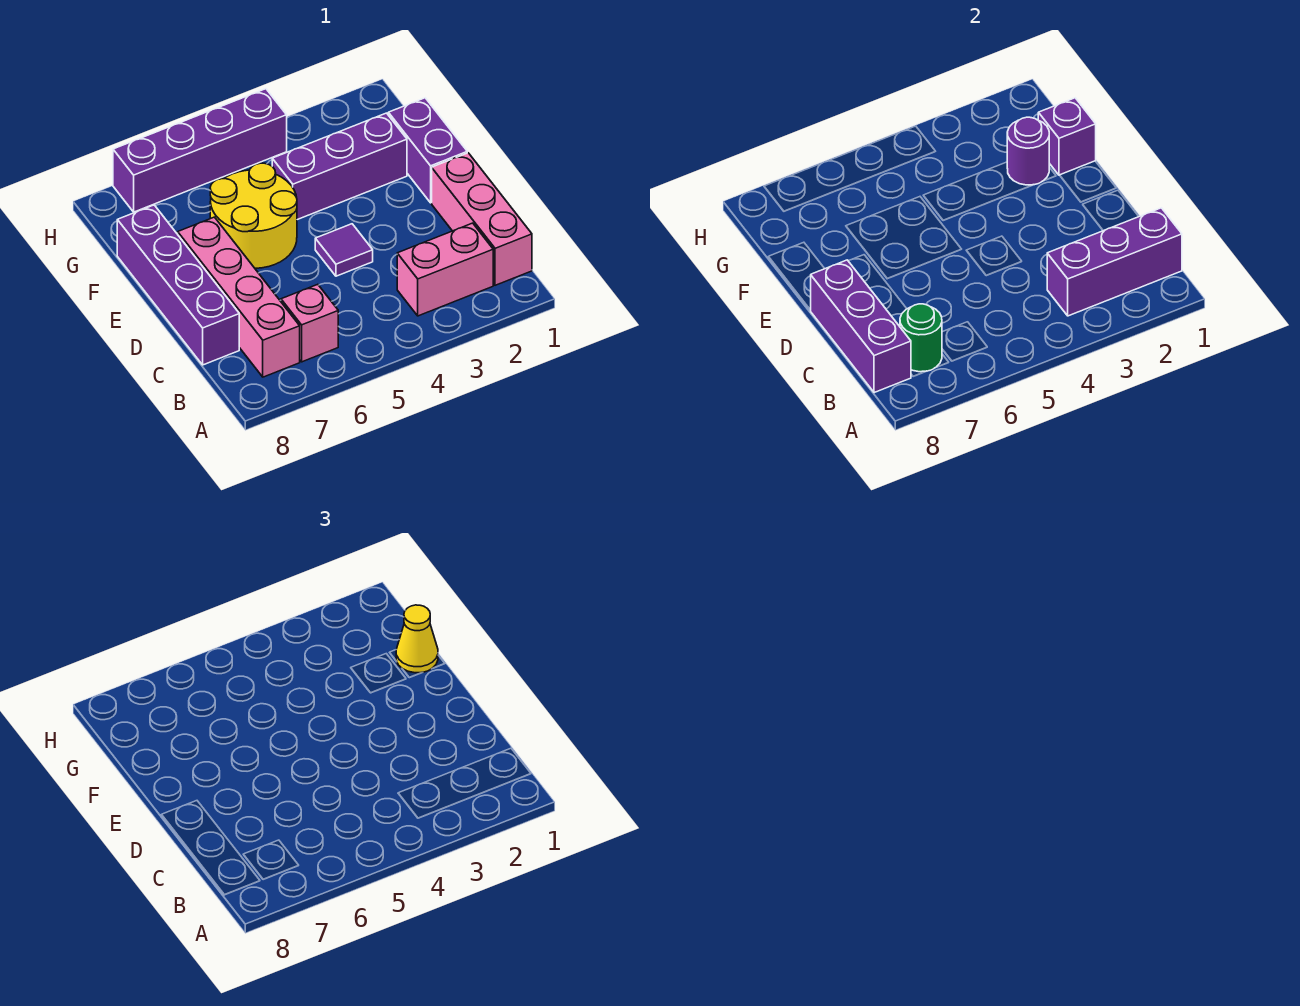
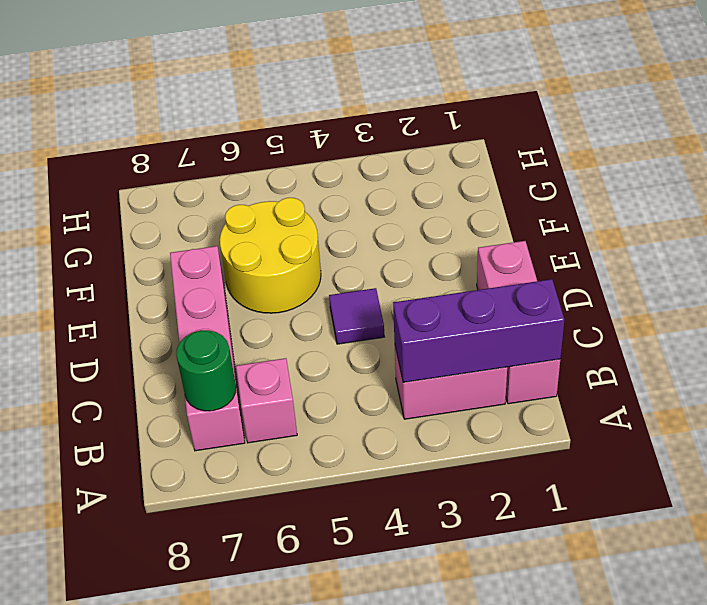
none -> purple brick C8:F8 level 1
none -> purple brick E1:F1 level 1
none -> purple brick F2:F4 level 1

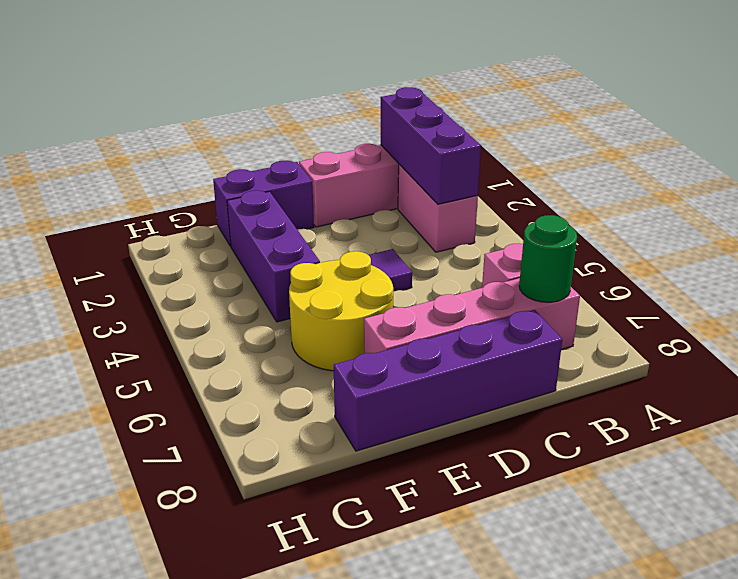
none -> purple brick H4:H7 level 1
none -> purple brick B8:D8 level 2
none -> purple brick F1 level 2

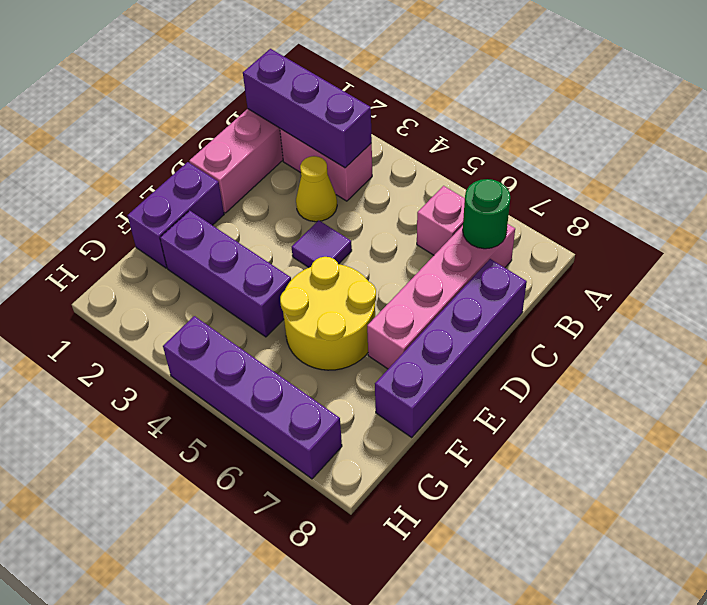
yellow cone C3 level 1 -> yellow cone F1 level 3
none -> purple brick B8:D8 level 2
none -> purple brick F1 level 2
none -> purple round brick F2 level 2

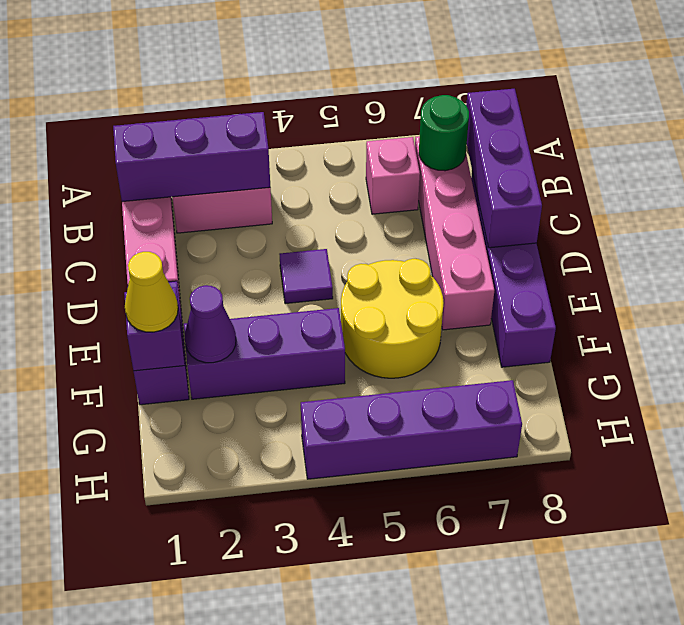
purple cone F2 level 2 -> purple round brick F2 level 2

